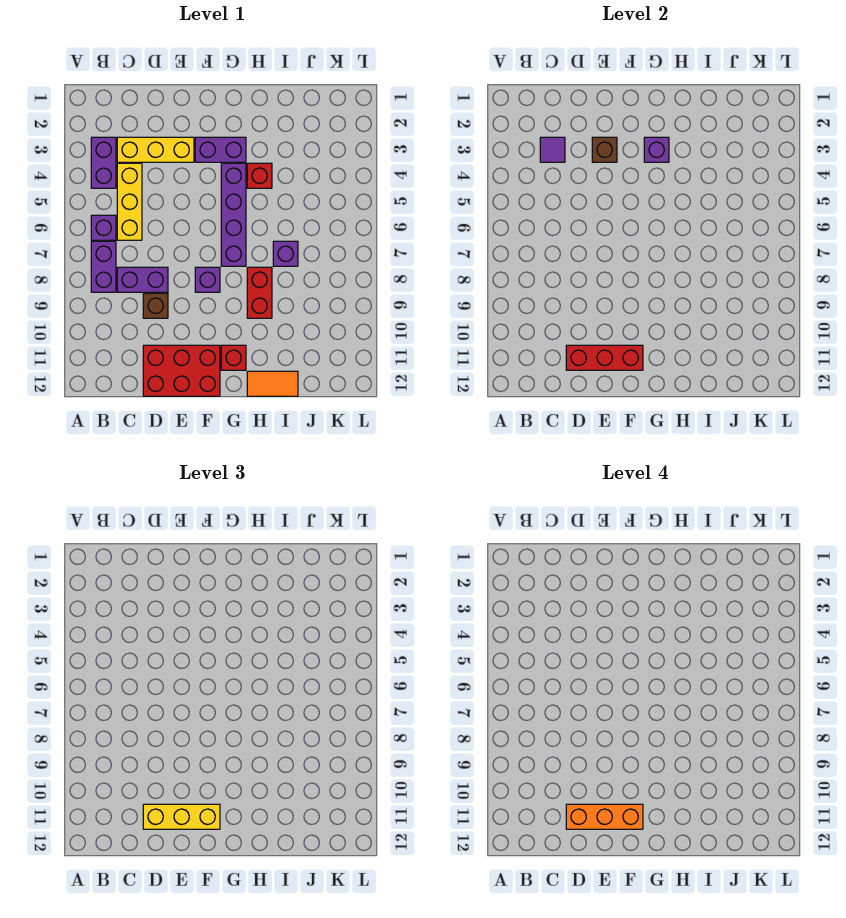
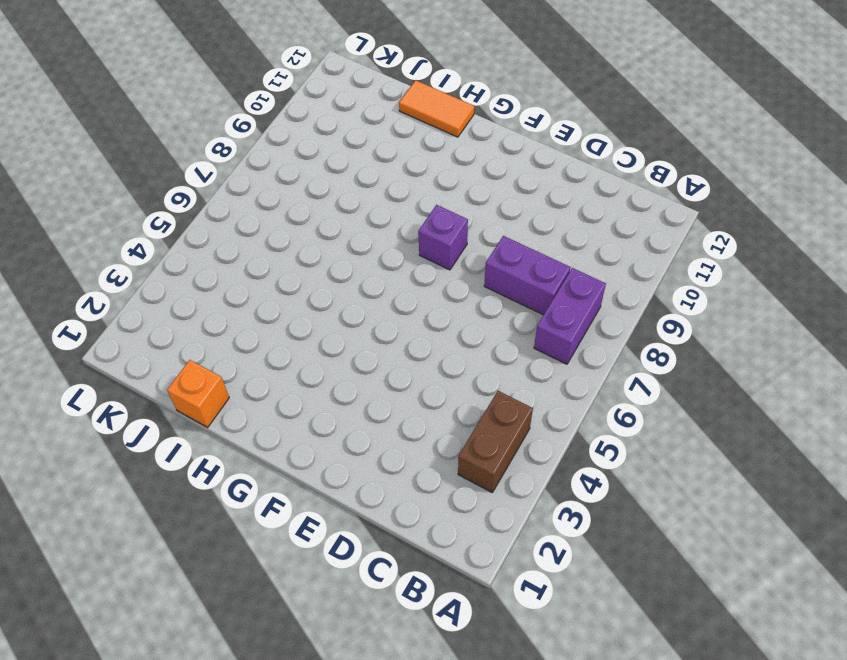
brown brick B3:B4 level 1 -> purple brick B3:B4 level 1
orange brick I1 level 1 -> none
none -> purple brick B6 level 1
none -> yellow brick C3:E3 level 1
none -> yellow brick C4:C6 level 1

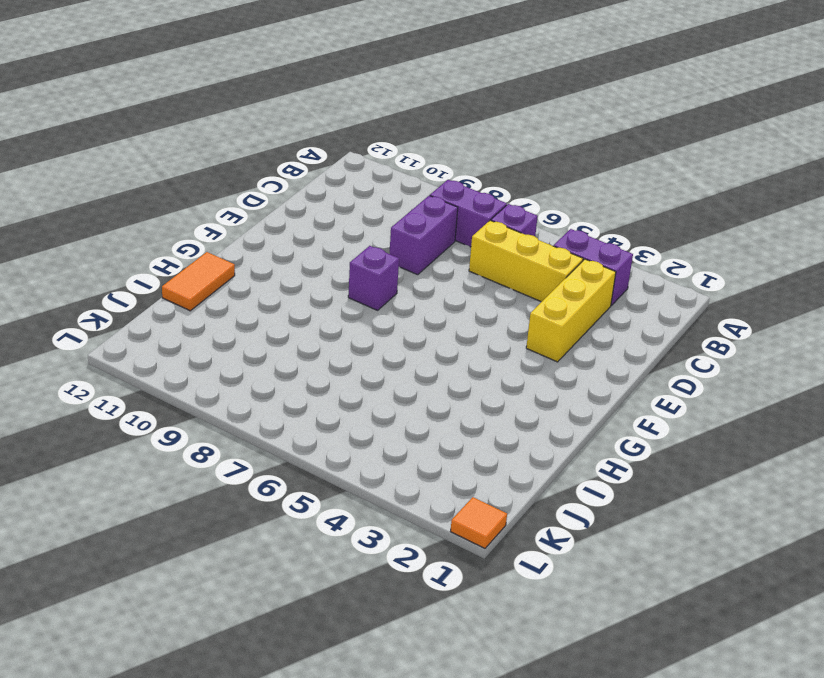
orange tile L1 level 1 -> none
none -> brown brick D9 level 1
none -> red brick D11:F12 level 1
none -> purple brick F3:G3 level 1

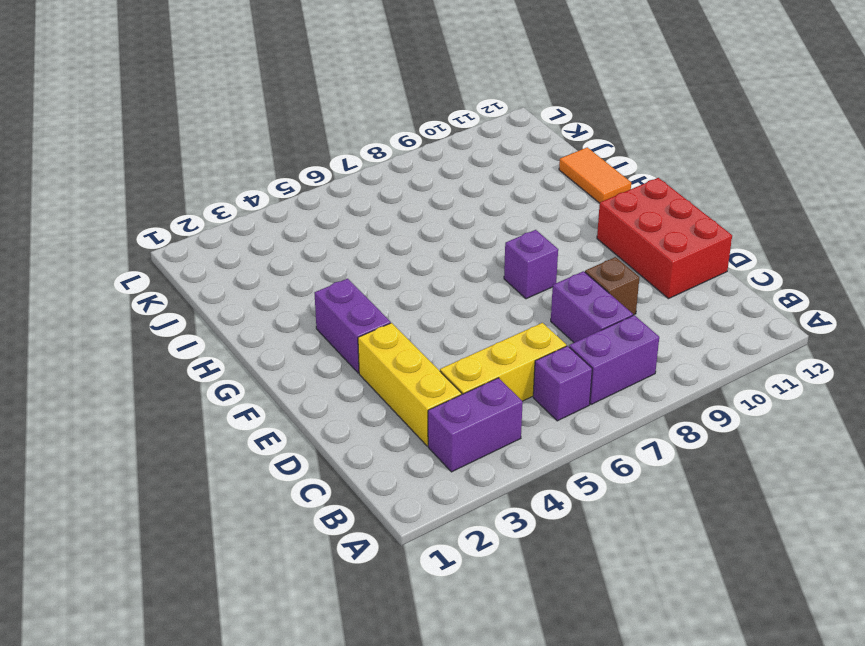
none -> purple brick G4:G7 level 1
none -> red brick G11 level 1
none -> red brick H4 level 1

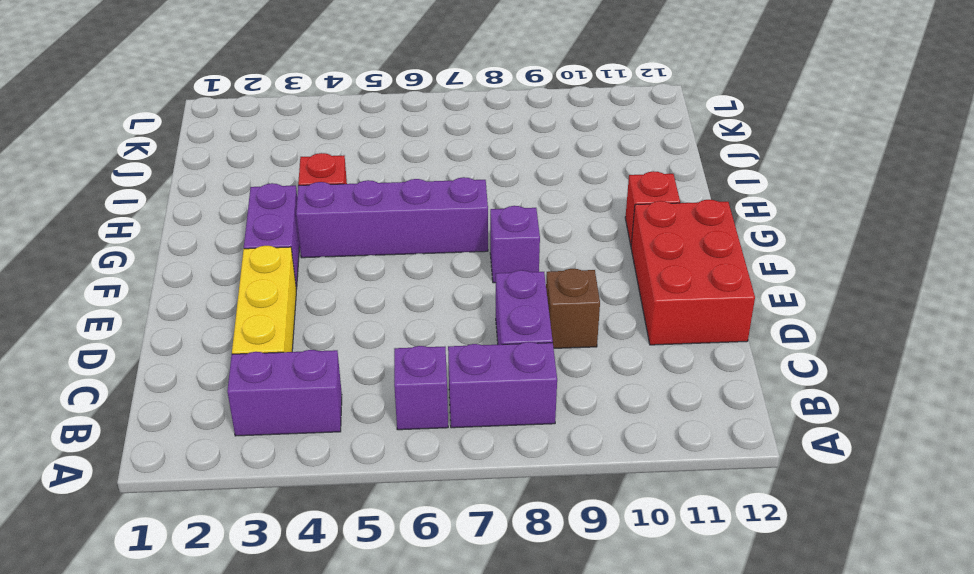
none -> yellow brick C4:C6 level 1
none -> red brick H8:H9 level 1
none -> orange tile H12:I12 level 1

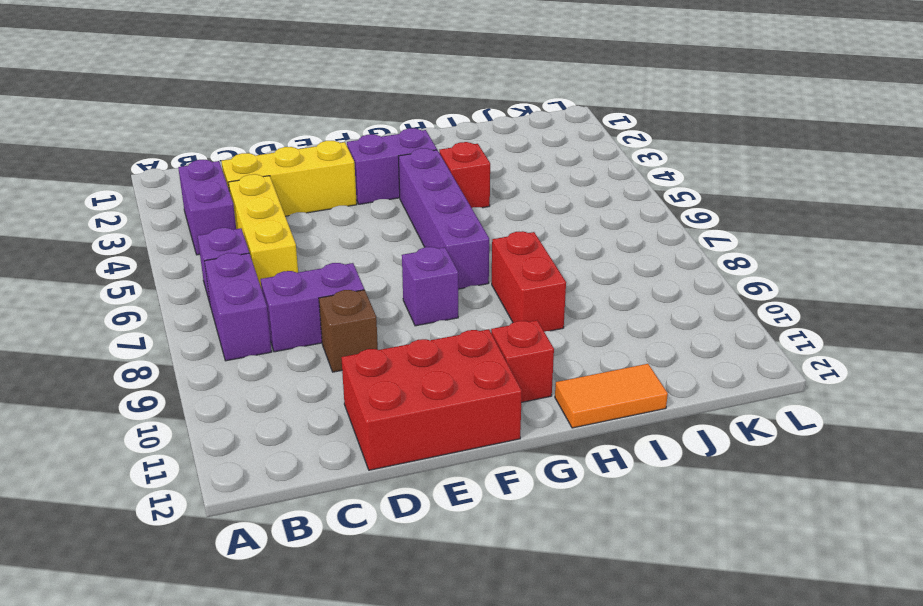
none -> purple brick I7 level 1
none -> purple tile C3 level 2
none -> red brick D11:F11 level 2

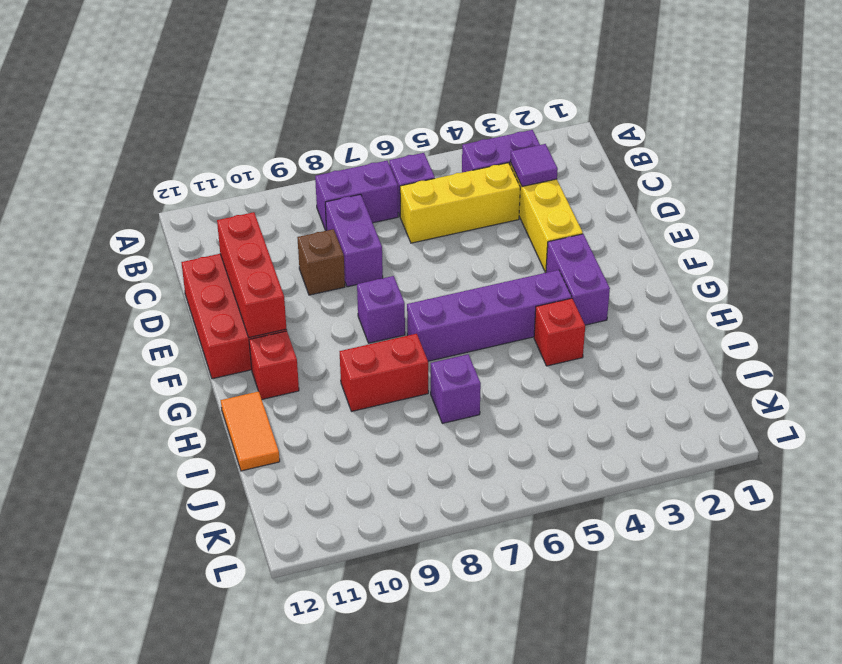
none -> brown brick E3 level 2
none -> purple brick G3 level 2
none -> yellow brick D11:F11 level 3

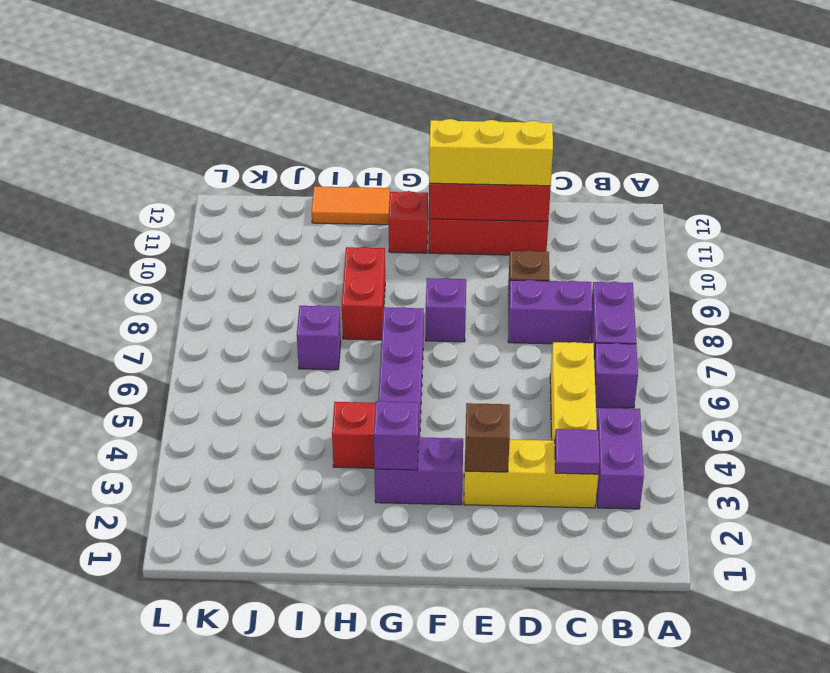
none -> orange brick D11:F11 level 4

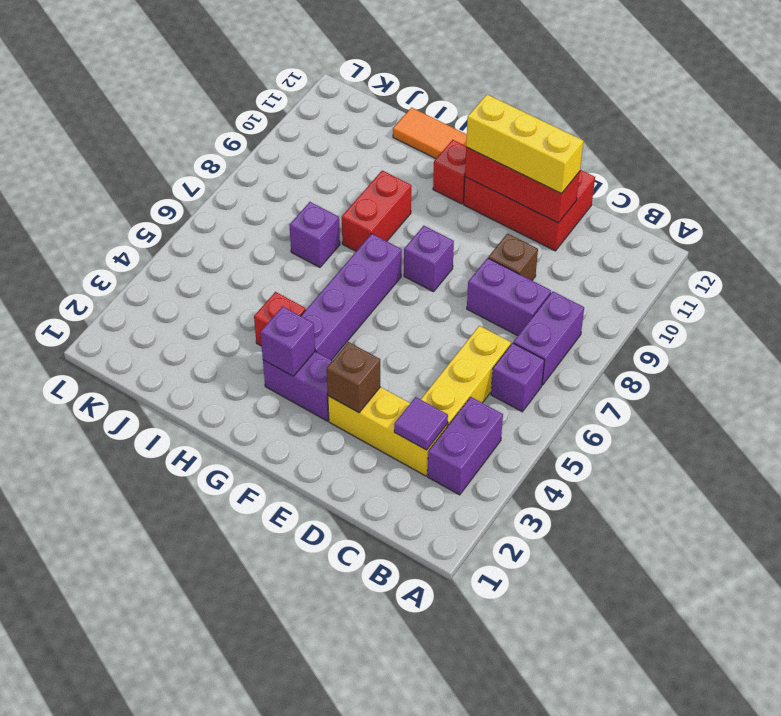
none -> orange brick D11:F11 level 4

